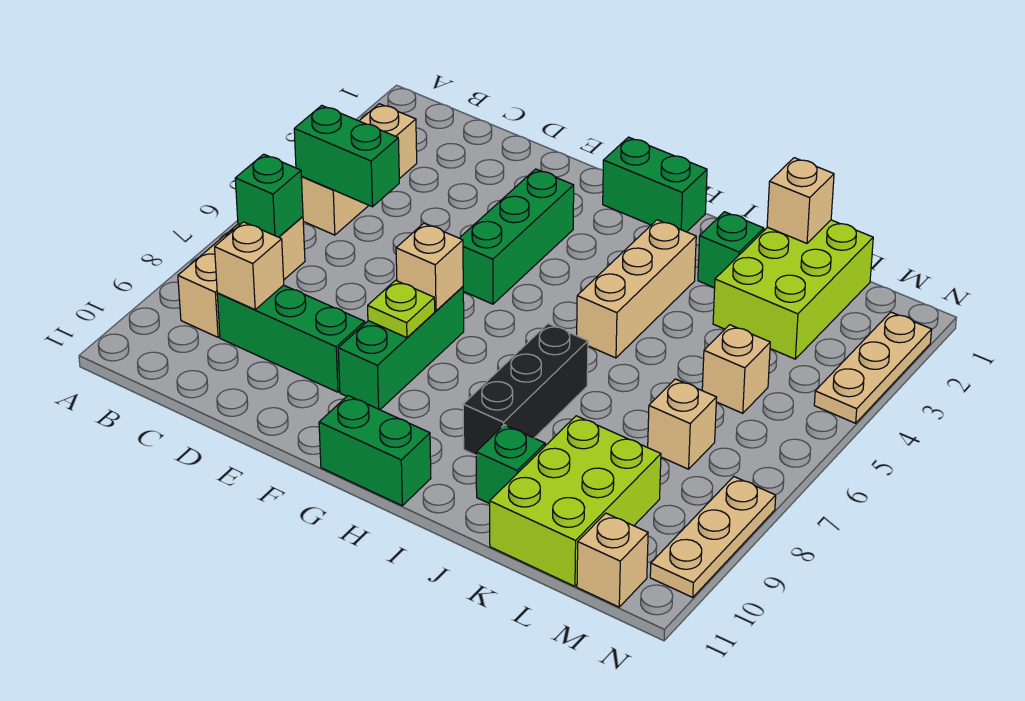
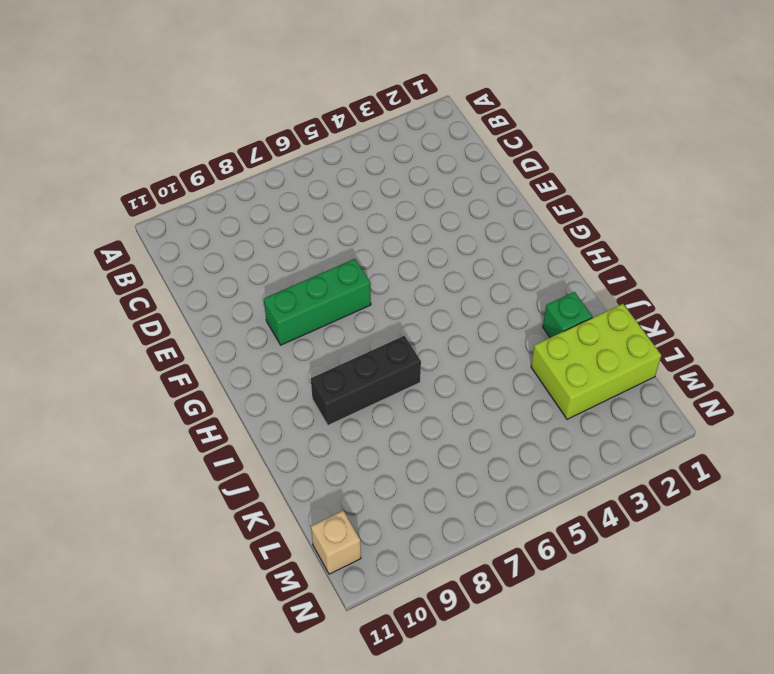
none -> tan brick B3:B5 level 1
none -> tan brick B7:B9 level 1
none -> green brick C9:E9 level 1

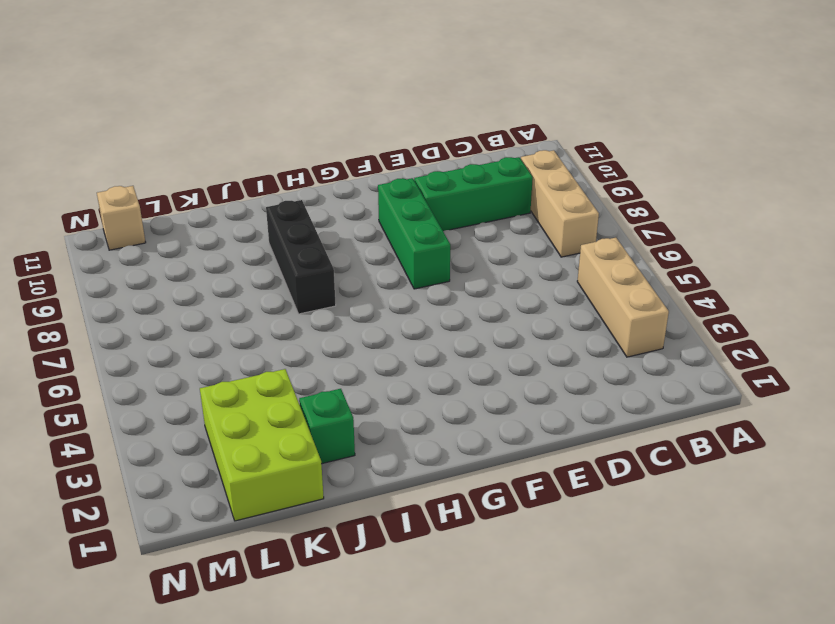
none -> green brick F3:F5 level 1
none -> green brick G1:H1 level 1
none -> green brick G11:H11 level 1

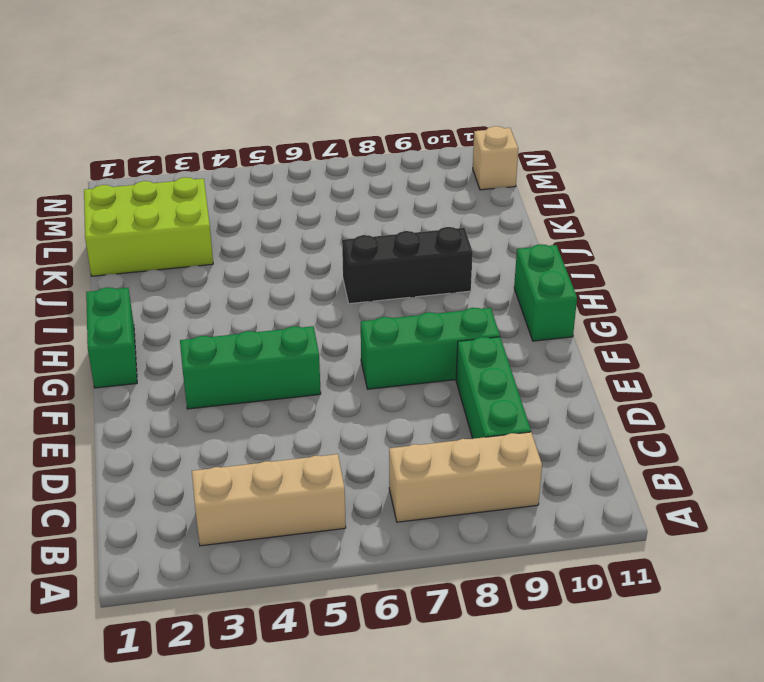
none -> tan brick I3:I5 level 1
none -> green brick J2 level 1
none -> green brick J10 level 1

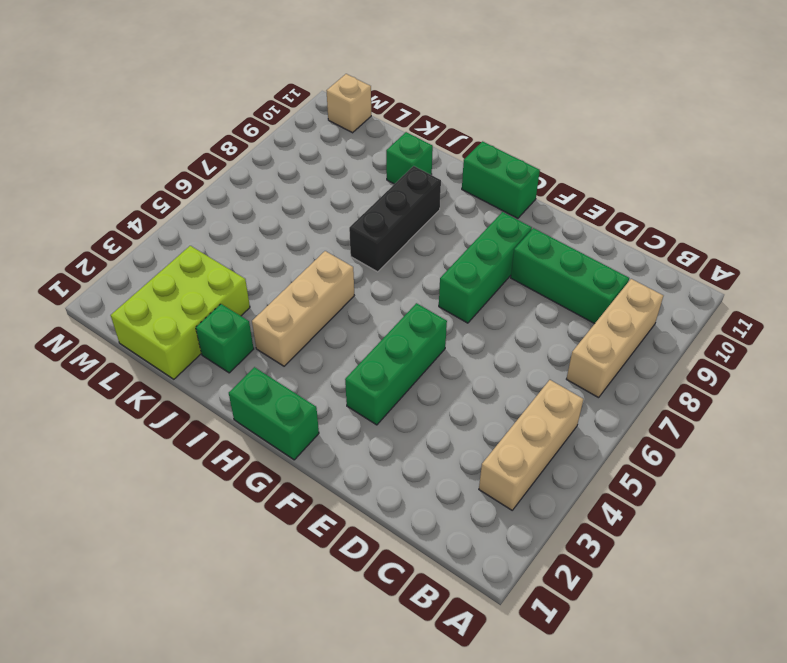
none -> lime brick K9:L11 level 1
none -> tan brick L5 level 1
none -> tan brick L7 level 1

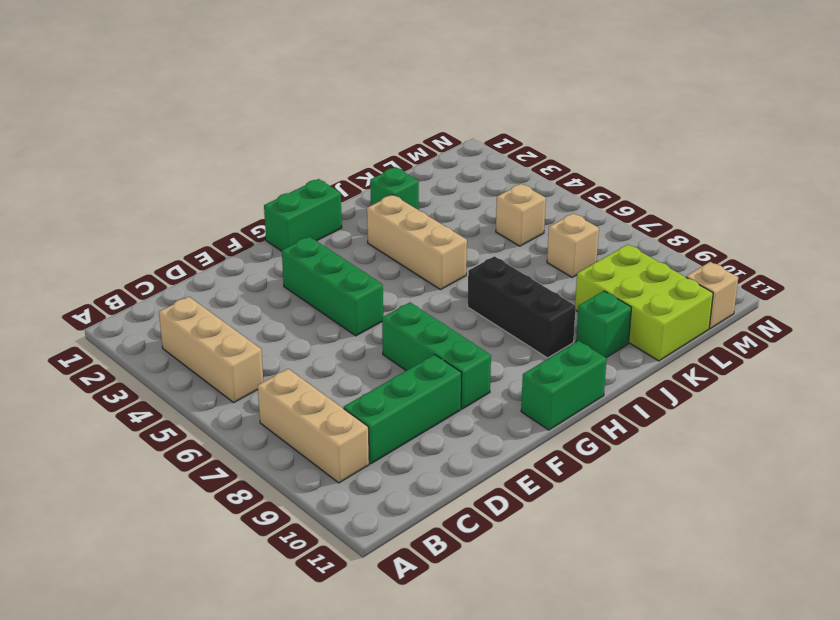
none -> lime brick K1:L3 level 1
none -> tan plate N2:N4 level 1
none -> tan plate N8:N10 level 1

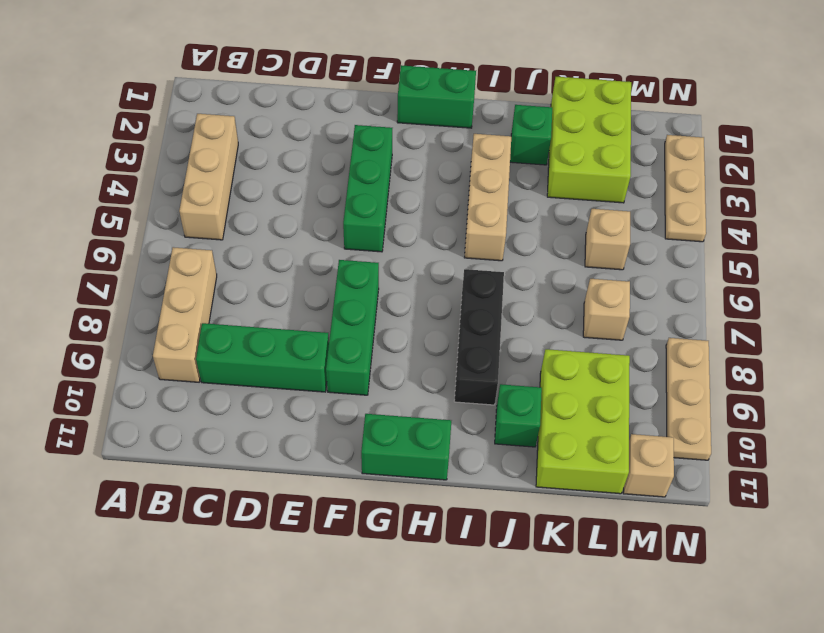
none -> green brick B5:C5 level 2
none -> green brick B7 level 2
none -> tan brick C9 level 2

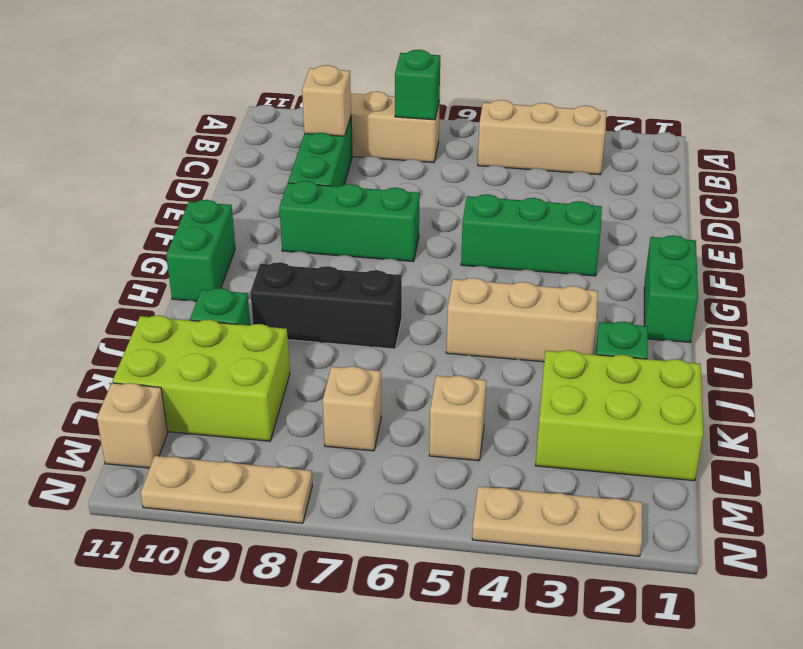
none -> green brick B5:C5 level 2
none -> tan brick F7 level 2
none -> lime plate F8 level 2

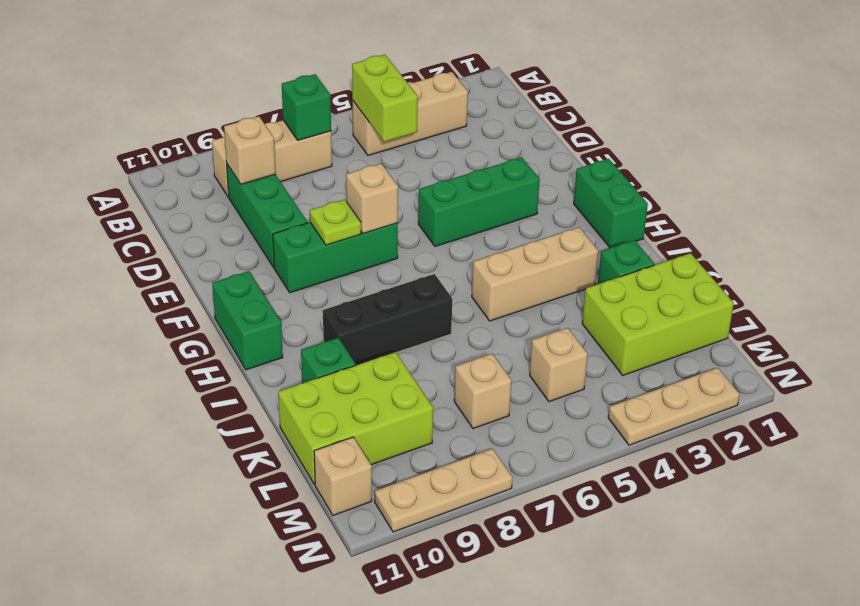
lime brick B5:C5 level 2 -> green brick B5:C5 level 2
none -> tan brick K1 level 2

